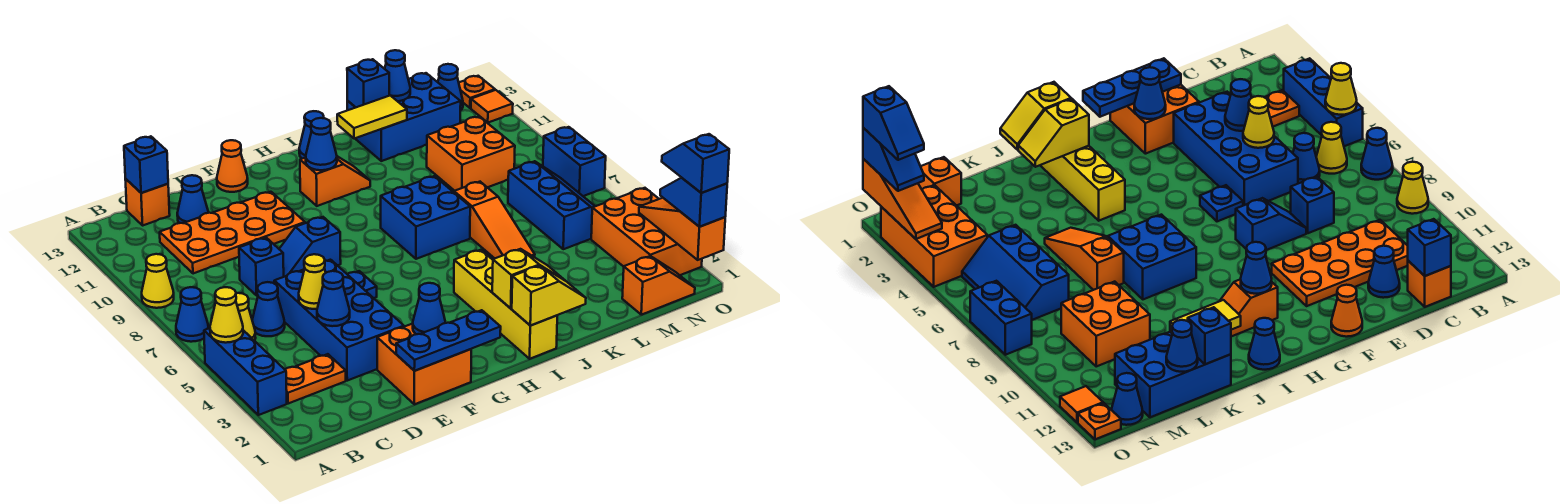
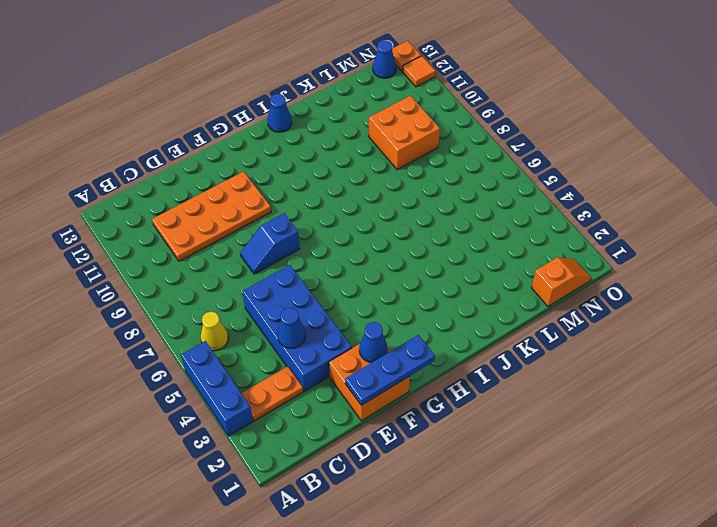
none -> blue cone A7 level 1
none -> yellow cone A9 level 1
none -> blue cone C6 level 1
none -> orange brick C13 level 1

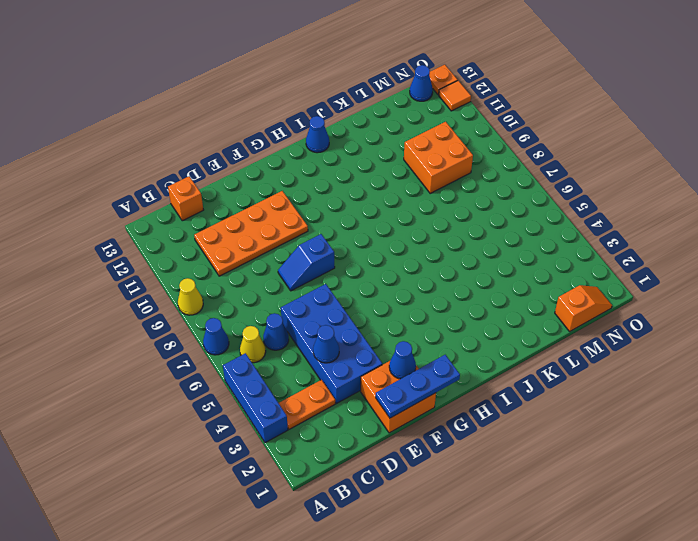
none -> blue brick D8 level 1
none -> blue cone D12 level 1
none -> blue plate F6 level 1
none -> orange cone F13 level 1

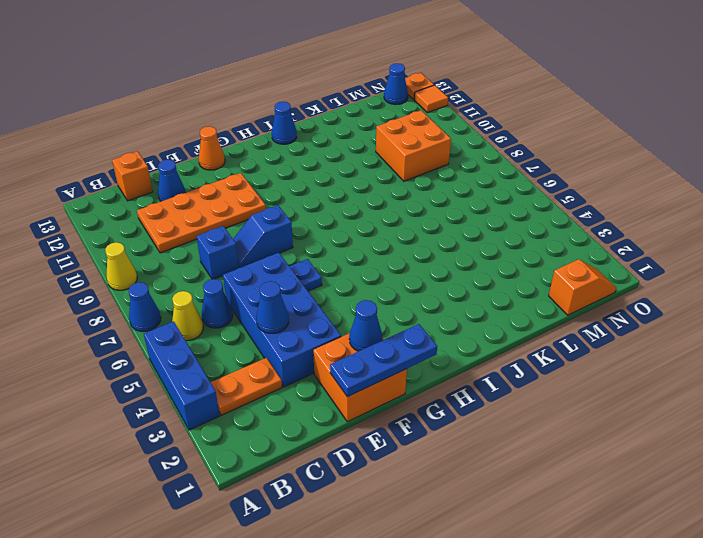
none -> orange slope H11:I11 level 1 top H
none -> yellow brick I1:I4 level 1
none -> blue brick I7:J8 level 1
none -> orange slope K5:K7 level 1 top 7

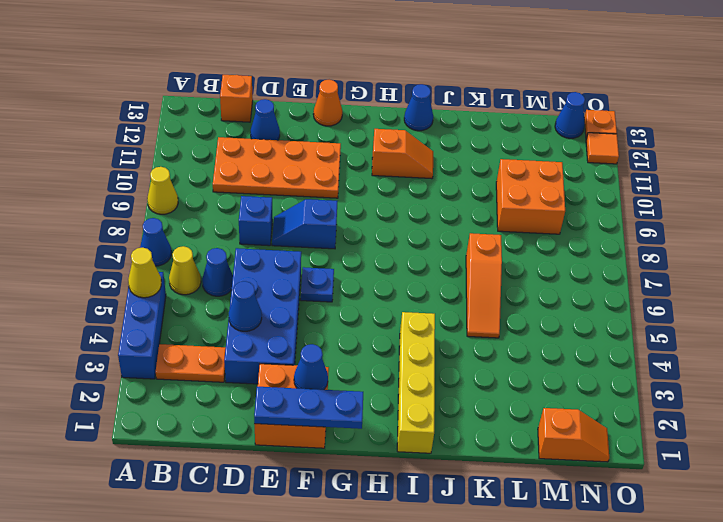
none -> blue brick I7:J8 level 1
none -> blue brick K12:M13 level 1
none -> blue slope M5:N7 level 1 top M
none -> orange brick N2:O4 level 1

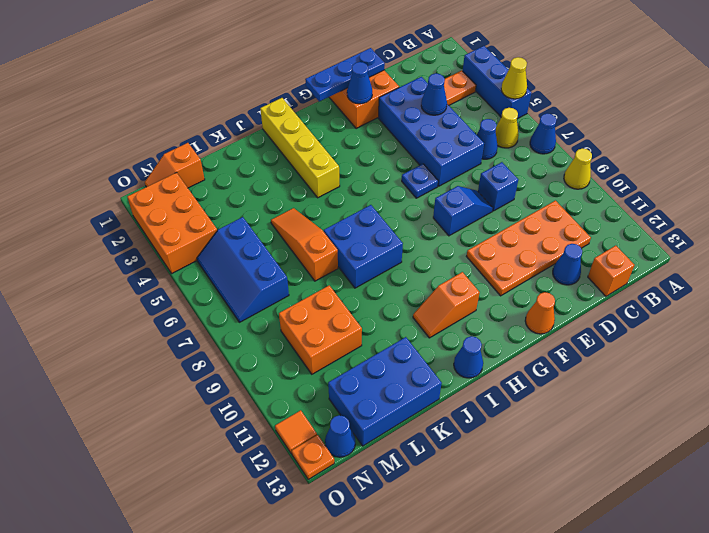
none -> blue brick O7:O8 level 1
none -> blue brick C13 level 2
none -> yellow cone D5 level 2
none -> blue cone H11 level 2

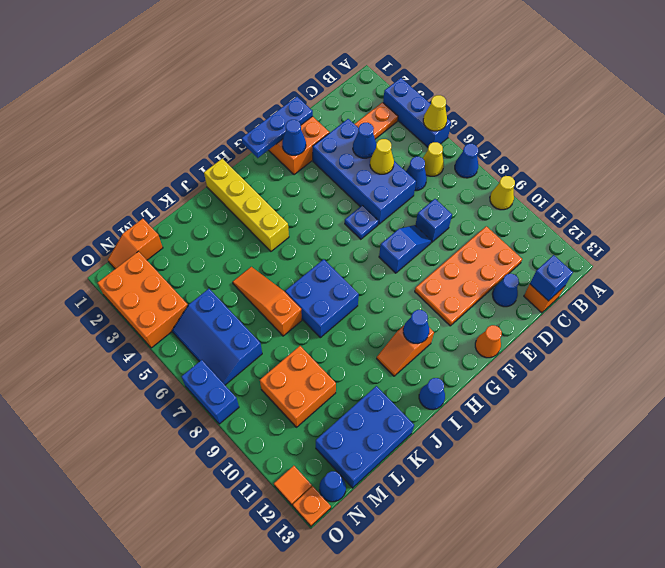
none -> yellow slope I1:J1 level 2 top I
none -> yellow slope I2:J2 level 2 top I
none -> yellow tile J12:K12 level 2
none -> blue brick K13 level 2

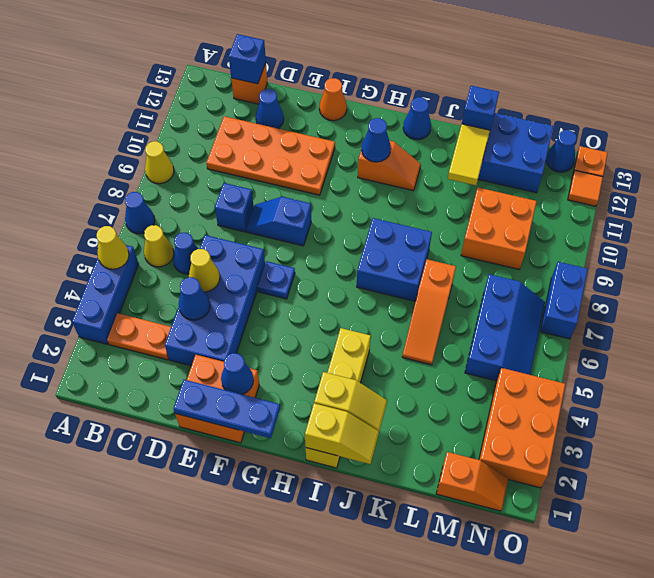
yellow tile K11:K12 level 2 -> yellow tile J12:K12 level 2
none -> blue cone L13 level 2
none -> orange slope O1:O3 level 2 top 1
none -> blue slope O1:O2 level 3 top 1
none -> blue slope O1:O2 level 4 top 1

